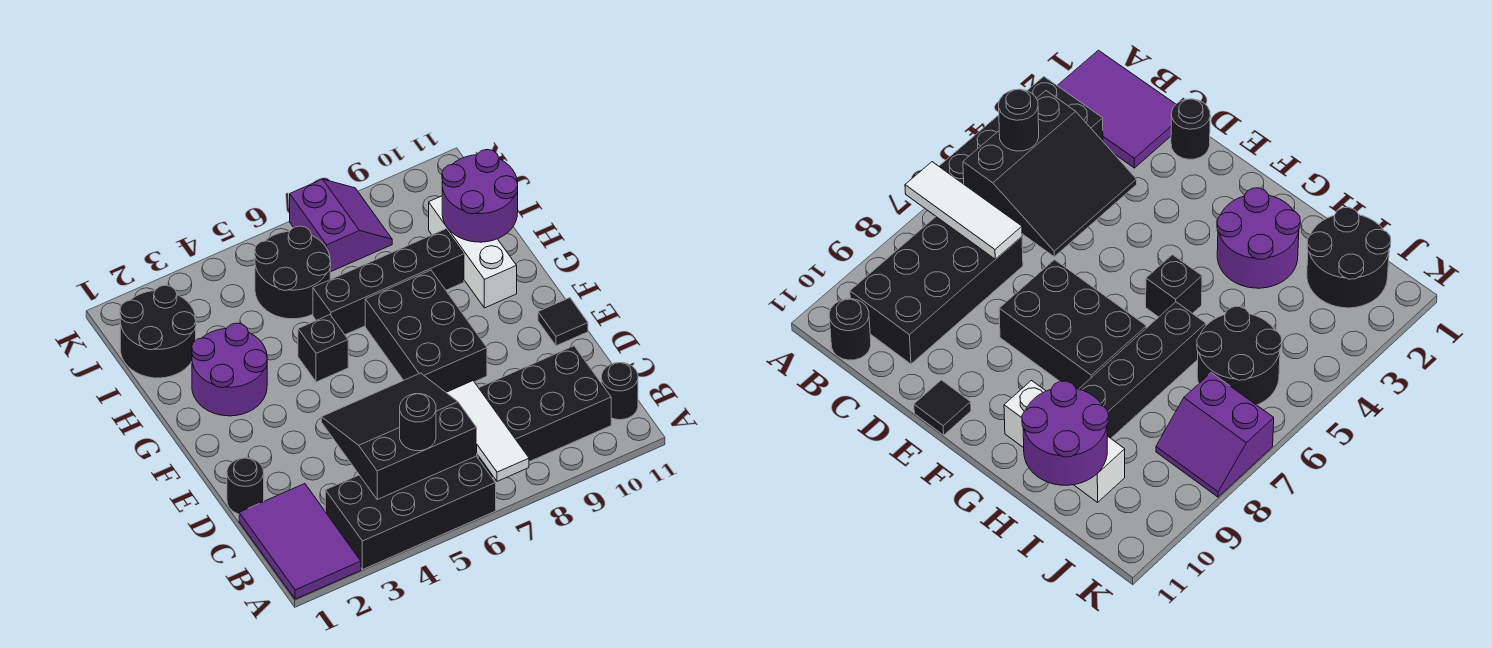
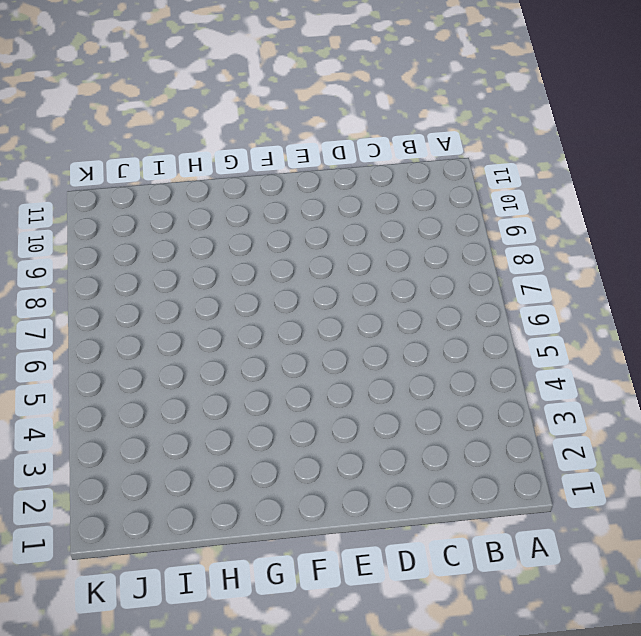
none -> purple tile A1:C2 level 1
none -> black brick A3:B6 level 1
none -> black brick B7:C10 level 1

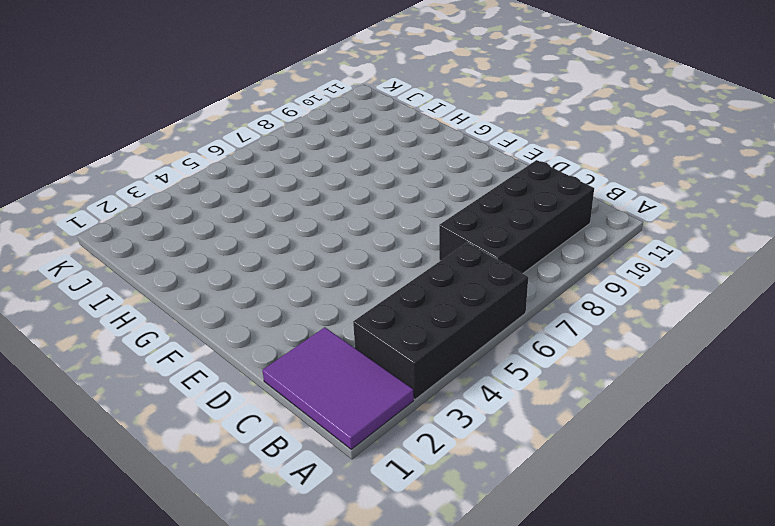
none -> black round brick B11 level 1
none -> black round brick D1 level 1
none -> black brick E7:G8 level 1

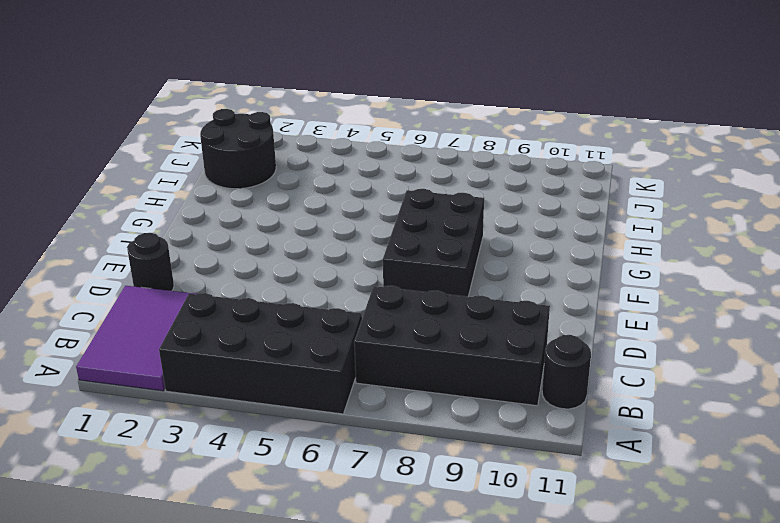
none -> black tile E11 level 1
none -> purple round brick G2:H3 level 1
none -> black brick G5 level 1

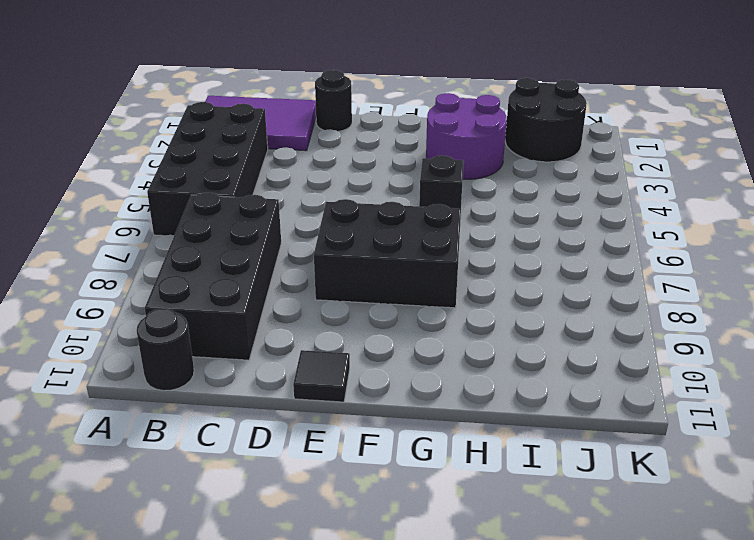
none -> white brick G10:I10 level 1
none -> black brick H6:H9 level 1
none -> black round brick I5:J6 level 1

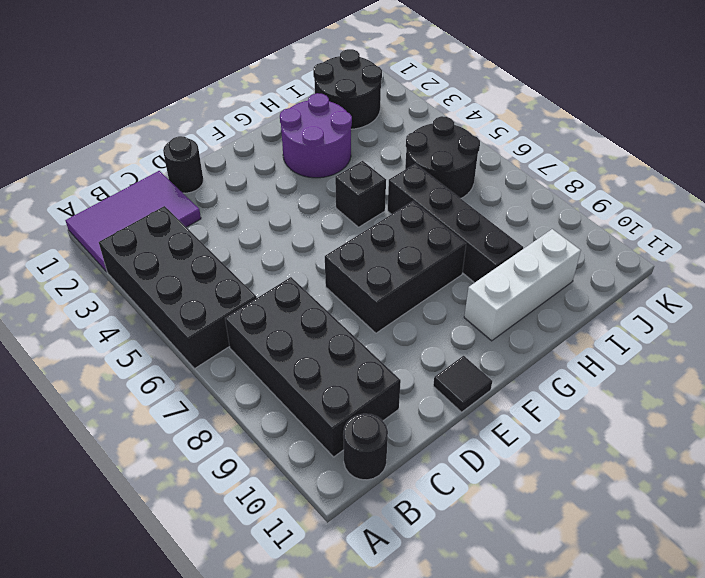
none -> purple slope J7:K8 level 1 top 7
none -> white tile A7:C7 level 2
none -> black slope B4:D6 level 2 top B

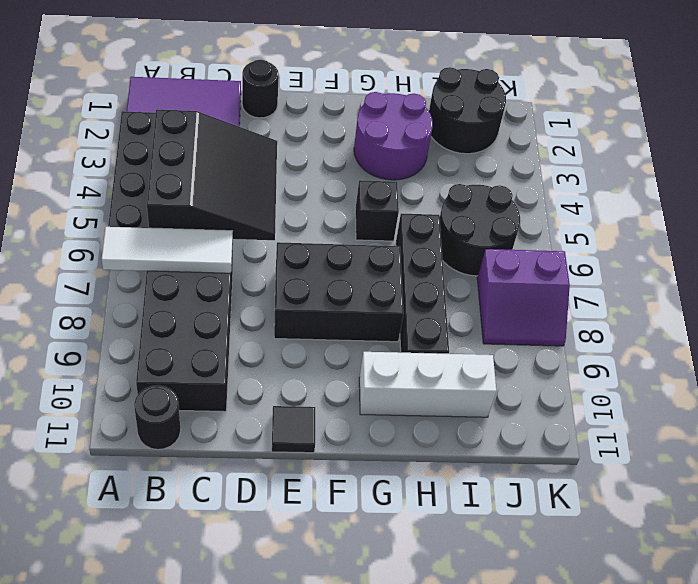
none -> purple round brick H10:I11 level 2
none -> black round brick B5 level 3

